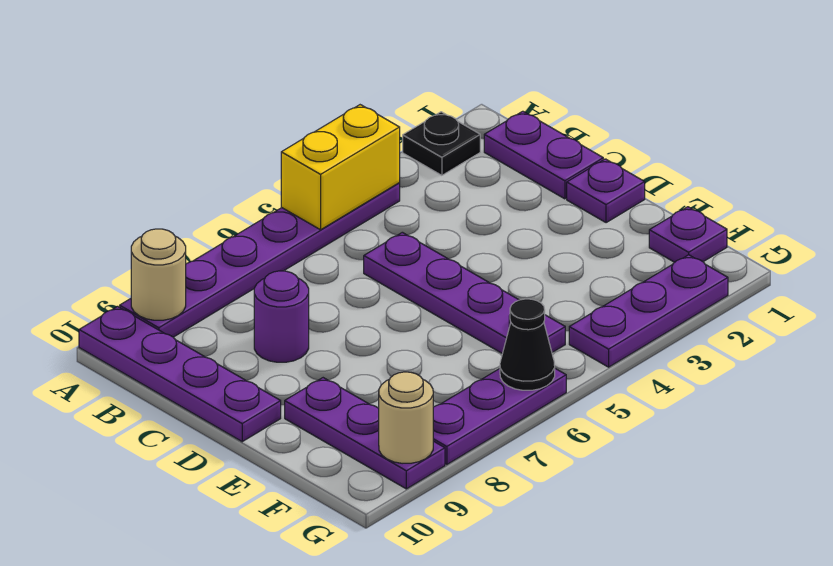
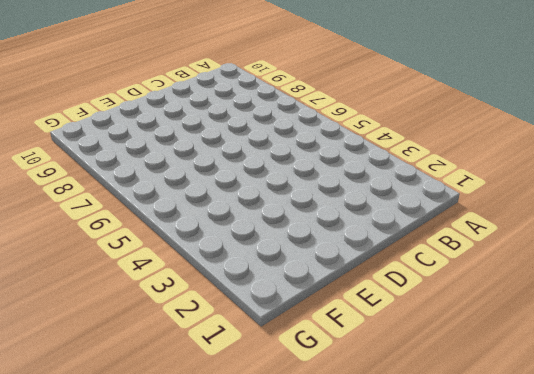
none -> black plate A2 level 1
none -> purple plate A4:A9 level 1
none -> purple plate A10:D10 level 1

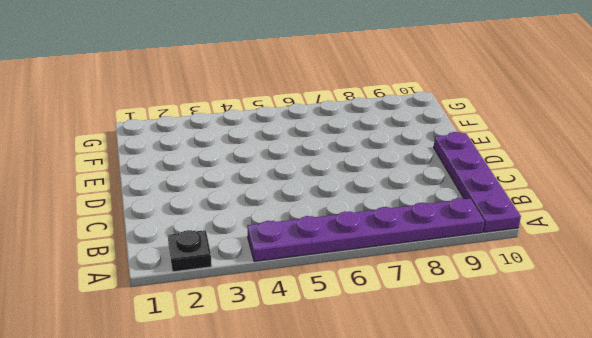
none -> purple plate B1:C1 level 1
none -> purple plate C5:F5 level 1
none -> purple round brick C8 level 1

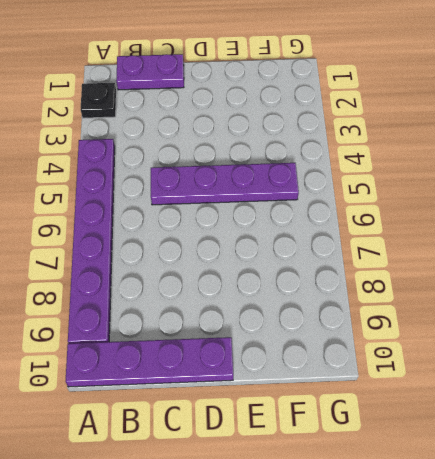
none -> purple round brick C8 level 1
none -> purple plate D1 level 1
none -> purple plate E9:G9 level 1

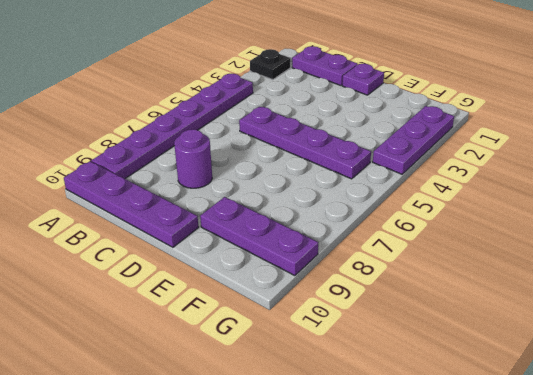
none -> purple plate F1 level 1
none -> purple plate G6:G8 level 1
none -> yellow brick A4:A5 level 2

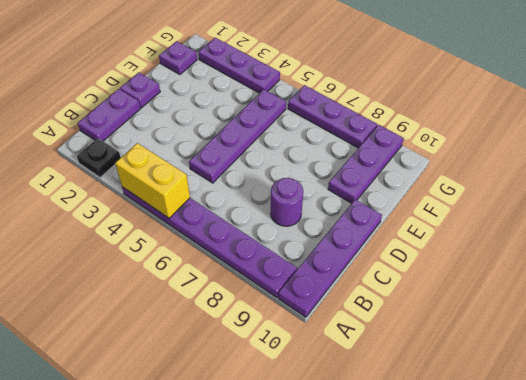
none -> tan round brick A9 level 2
none -> black cone G6 level 2
none -> tan round brick G9 level 2

